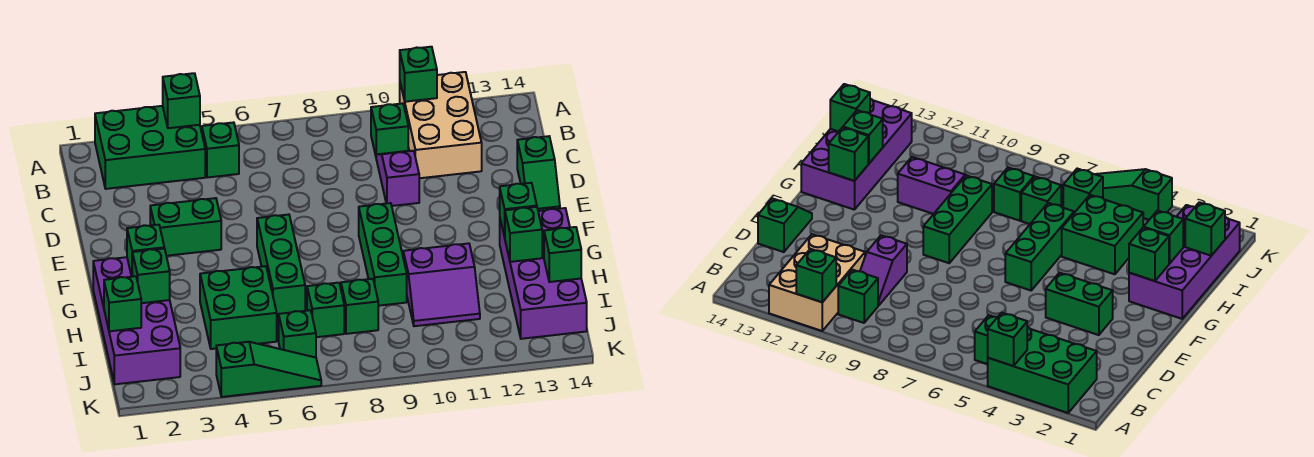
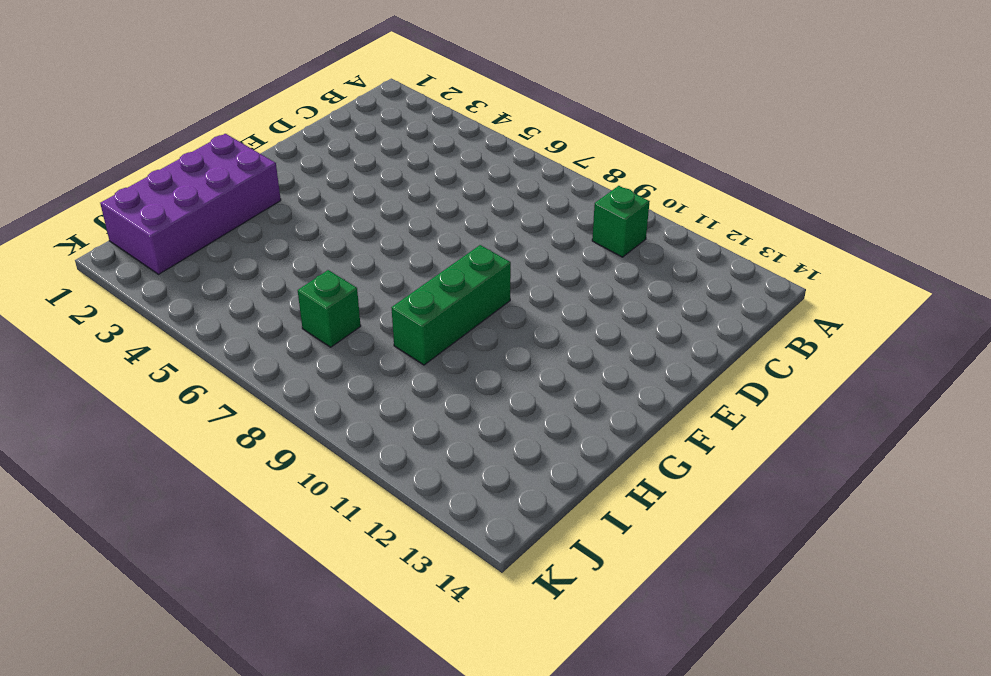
none -> green brick A2:B4 level 1
none -> tan brick A11:C12 level 1
none -> green brick B5 level 1

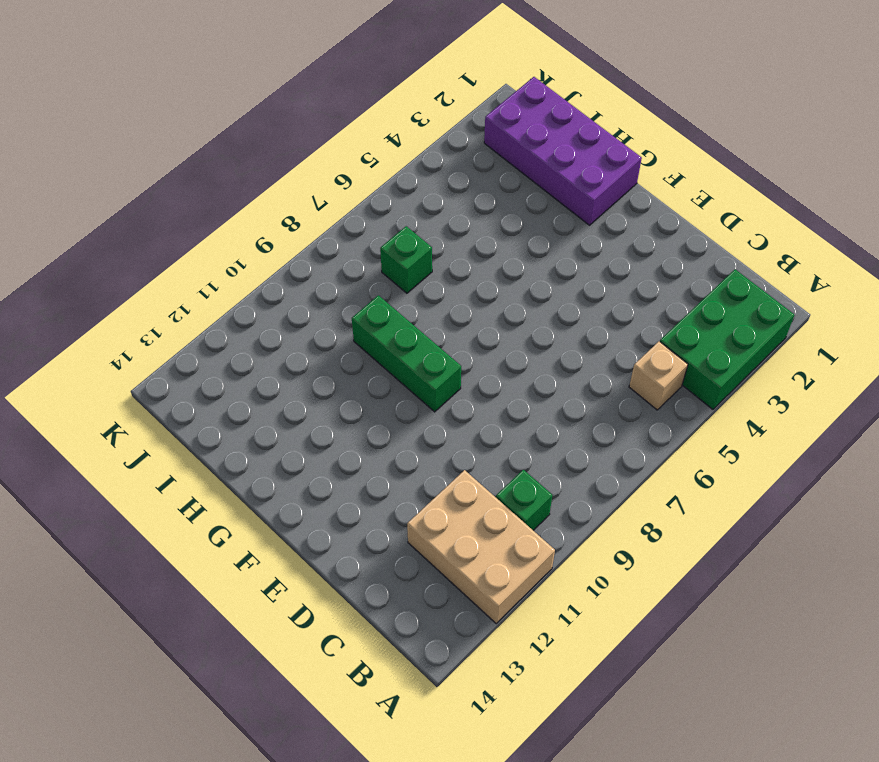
tan brick B5 level 1 -> green brick B5 level 1
none -> purple slope C10:D10 level 1 top D
none -> green slope D14:E14 level 1 top D
none -> green brick E3:E4 level 1

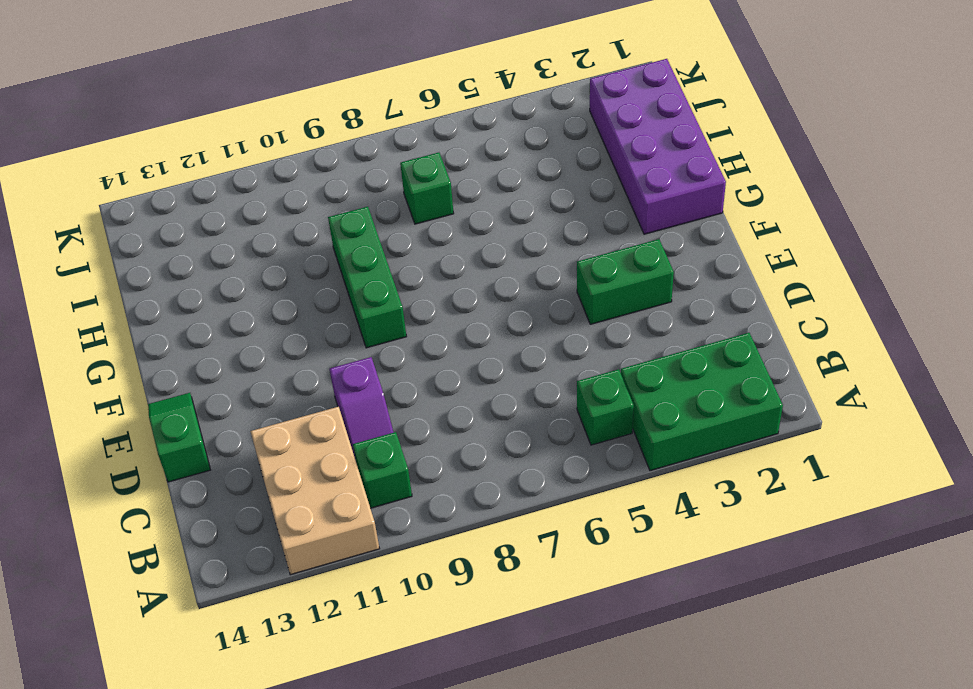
none -> green brick F6:H6 level 1
none -> purple brick G13:J14 level 1
none -> green brick H4:I5 level 1

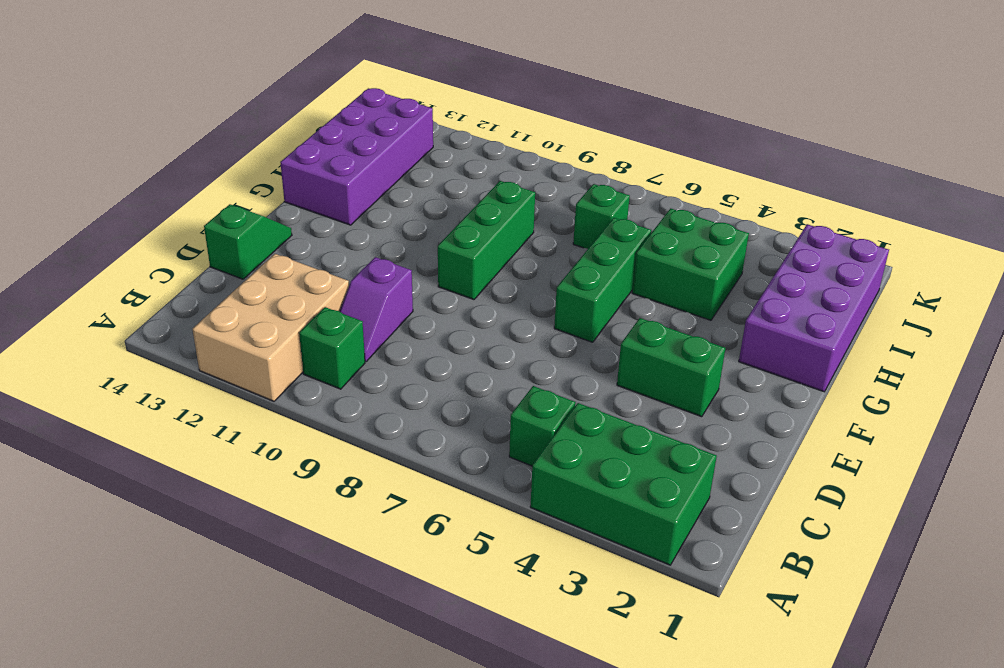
none -> purple slope H10:I11 level 1 top H
none -> green brick I8 level 1
none -> green brick J6 level 1

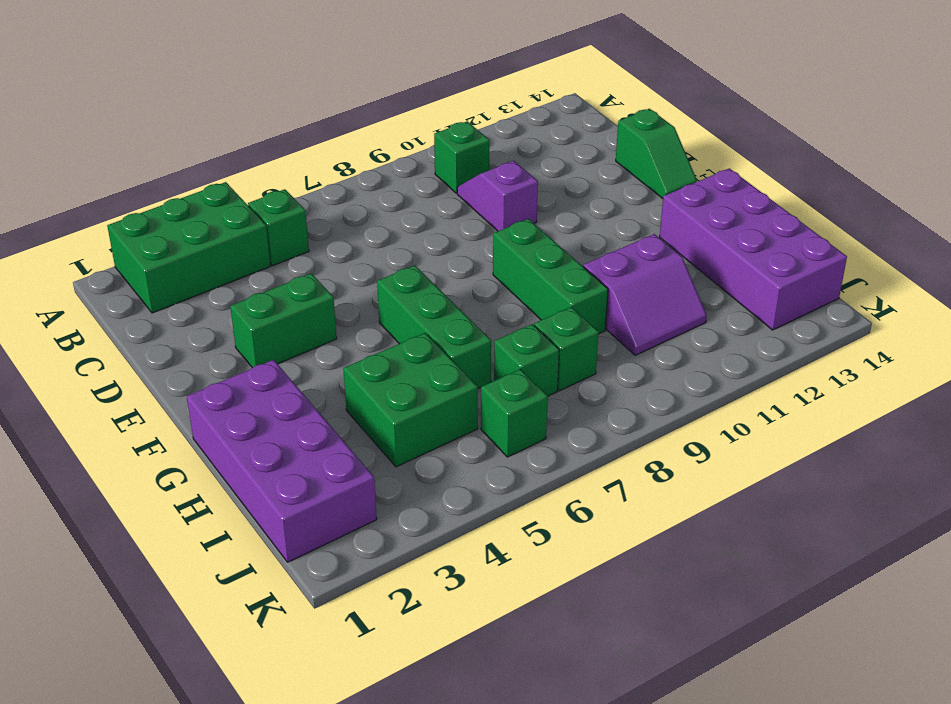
none -> tan brick A11:C12 level 1
none -> green slope K4:K6 level 1 top 4
none -> green brick A4 level 2

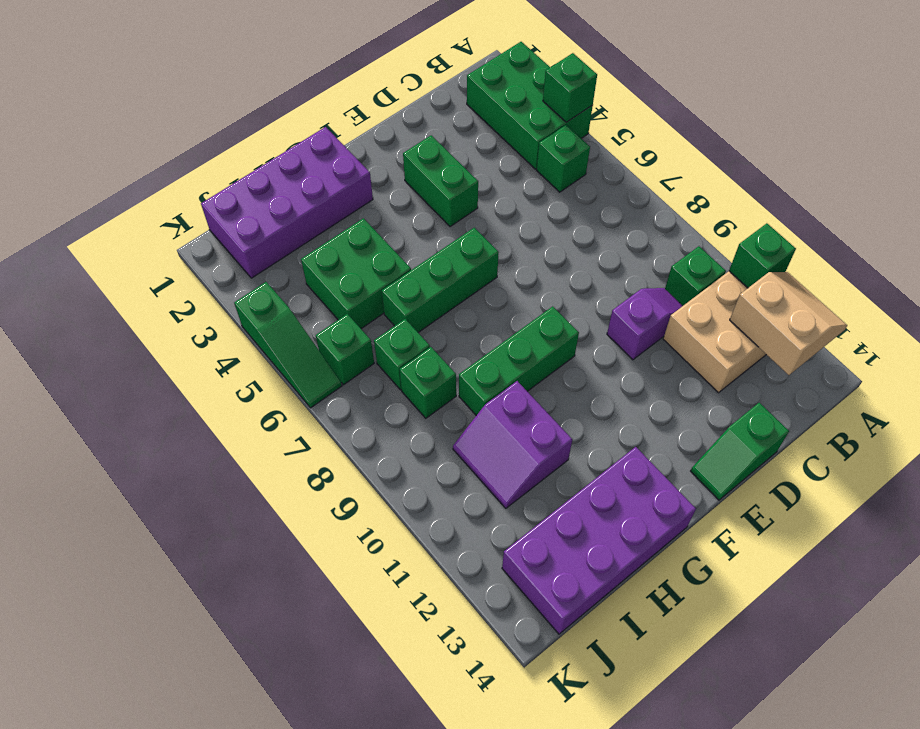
tan slope A12:B13 level 2 top B -> none
none -> green brick G2 level 2
none -> green brick G13 level 2
none -> green brick H2 level 2

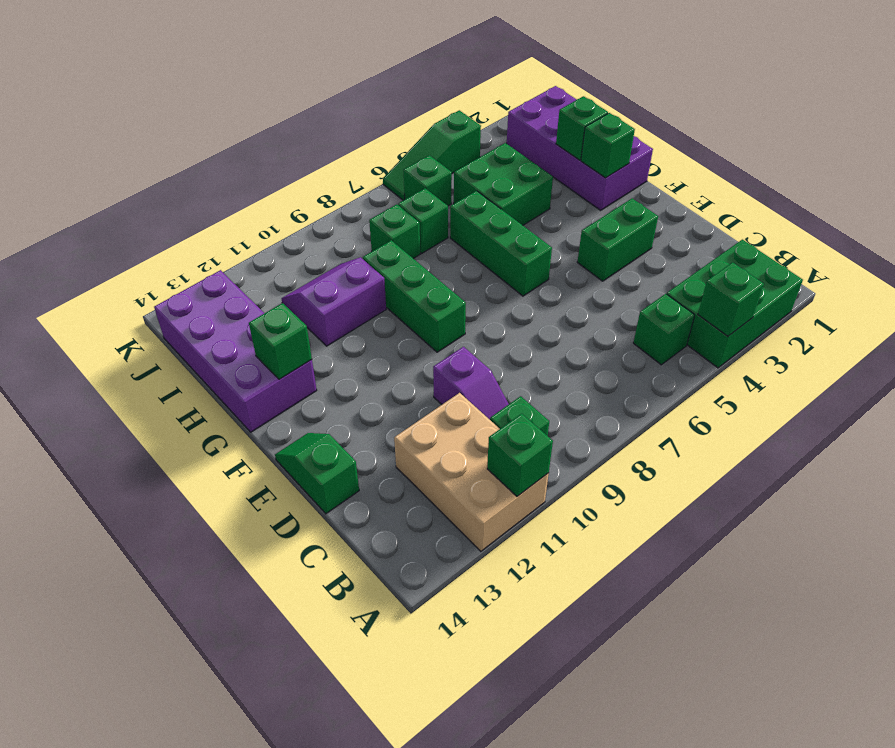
none -> green brick H13 level 2
none -> green brick I1 level 2
none -> green brick I14 level 2

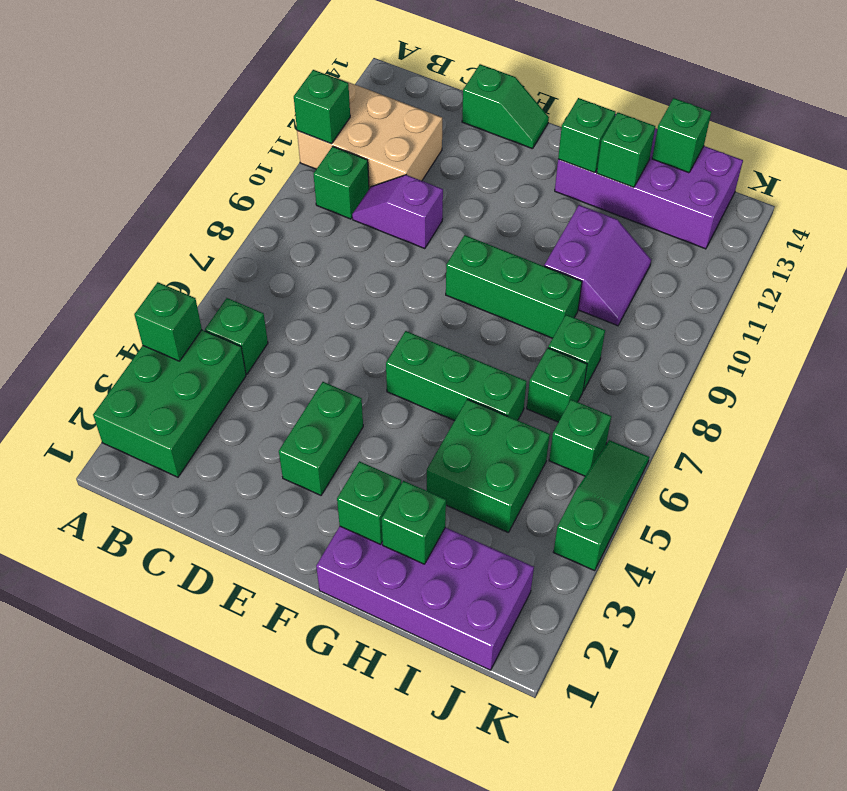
none -> green brick I1 level 2

